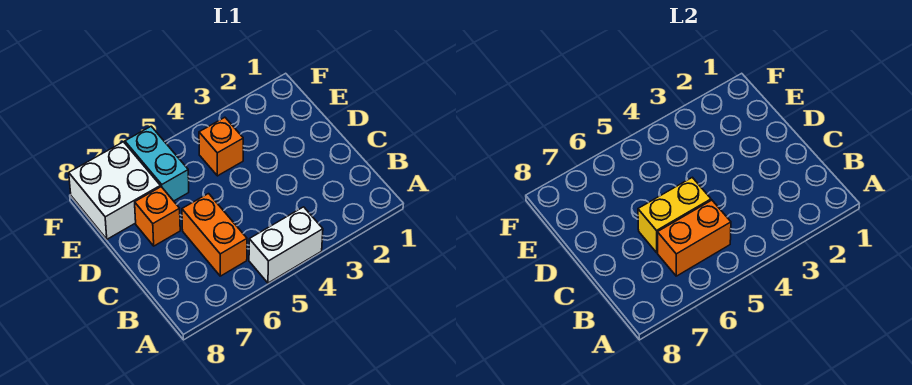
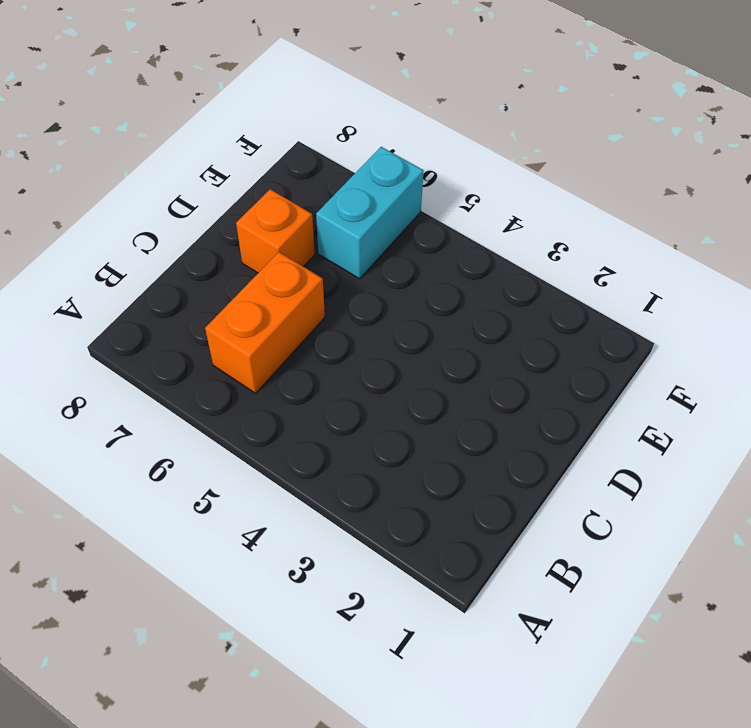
none -> white brick A4:A5 level 1
none -> orange brick E4 level 1

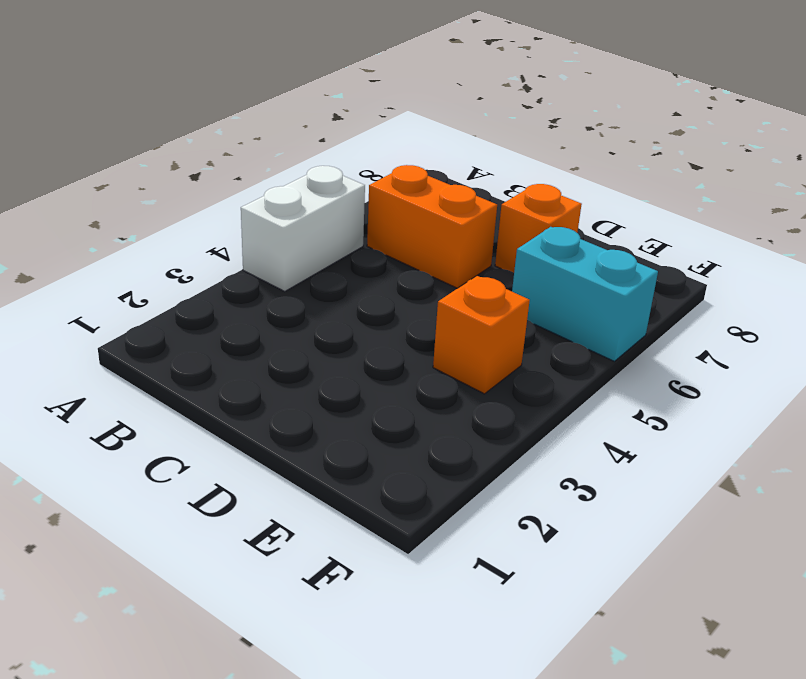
none -> white brick E7:F8 level 1
none -> orange brick B5:B6 level 2

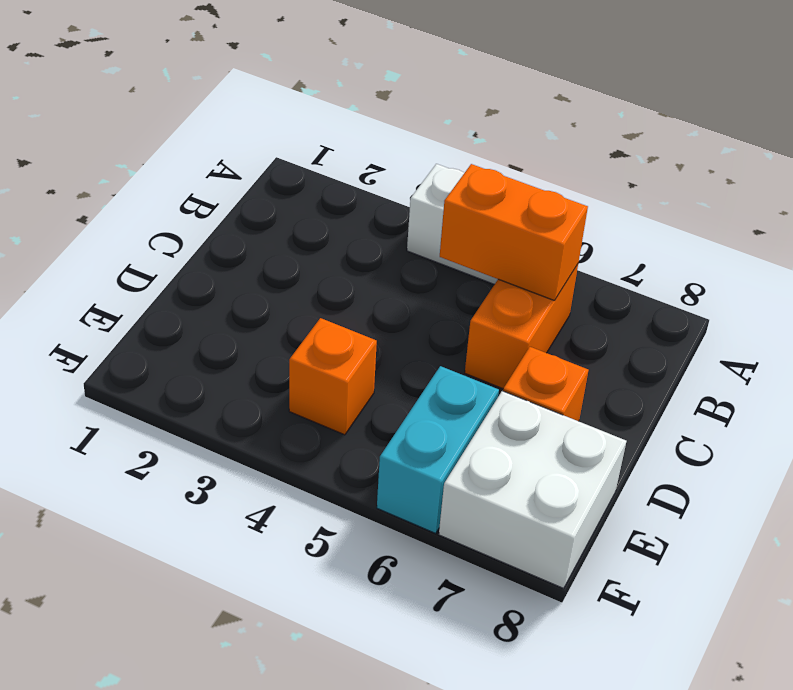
none -> yellow brick C5:C6 level 2

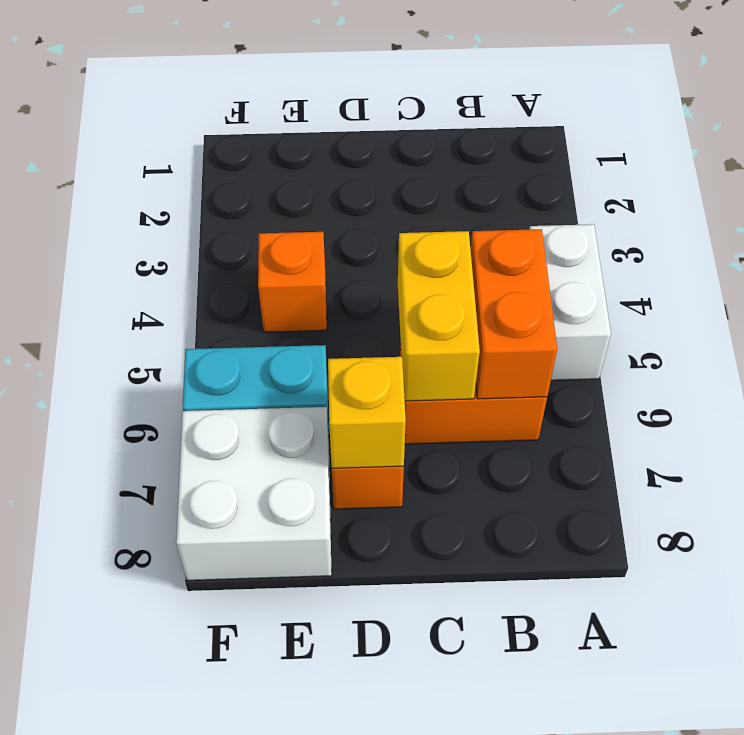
yellow brick D7 level 2 -> none

